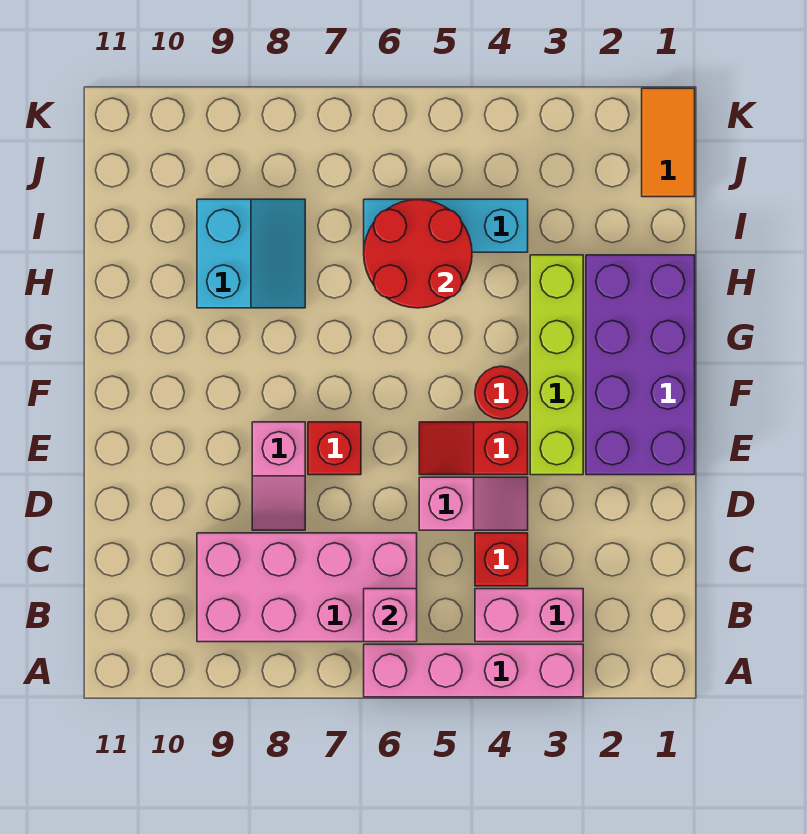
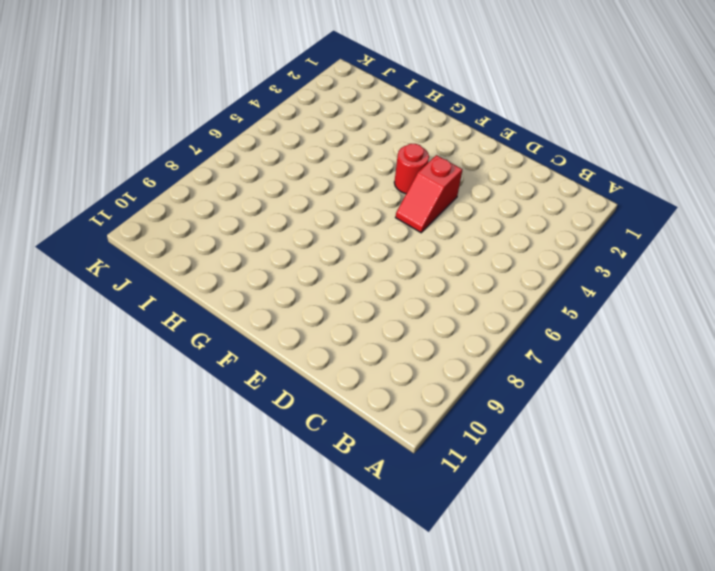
none -> pink brick A3:A6 level 1
none -> pink brick B3:B4 level 1
none -> pink brick B6:C9 level 1

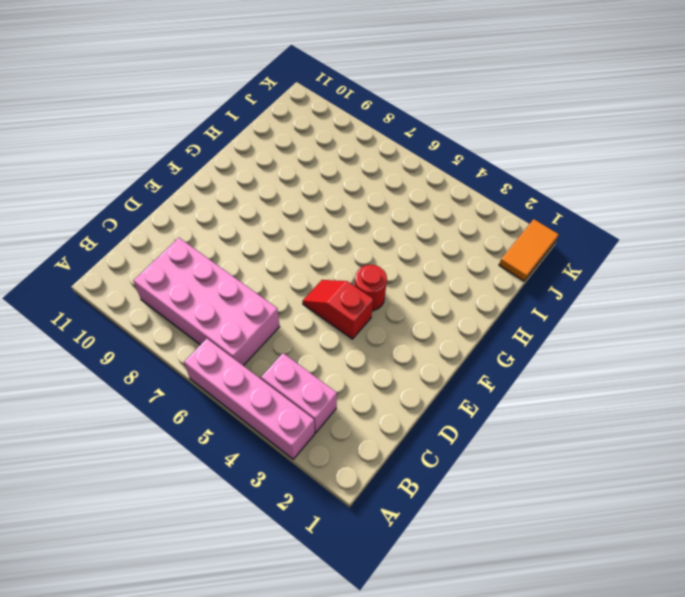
none -> red brick C4 level 1
none -> pink slope D4:D5 level 1 top 5
none -> pink slope D8:E8 level 1 top E

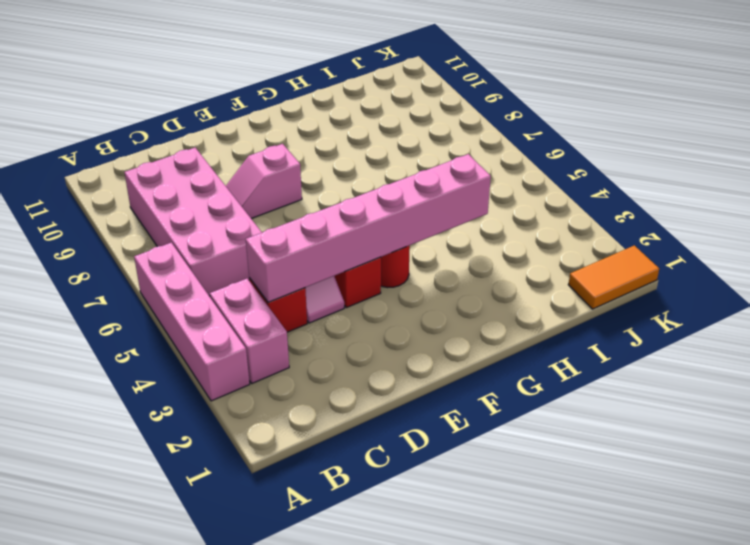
pink brick C4:H4 level 2 -> none
none -> purple brick E1:H2 level 1
none -> lime brick E3:H3 level 1
none -> red brick E7 level 1

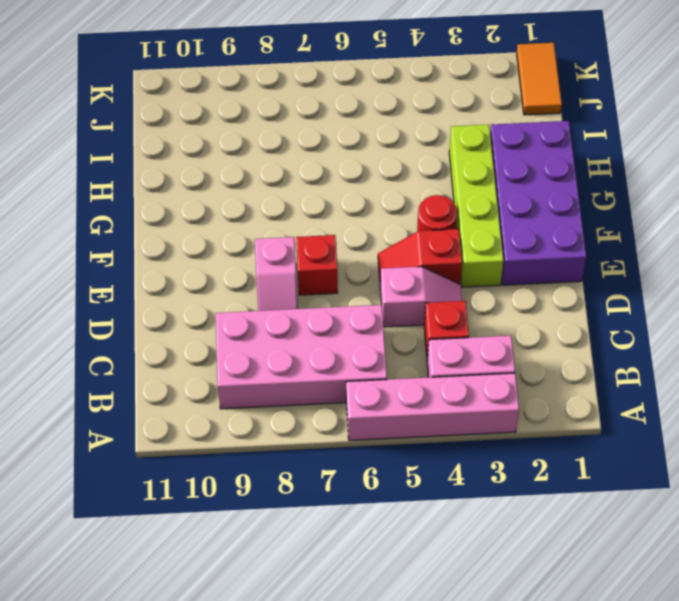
none -> cyan slope H8:I9 level 1 top 9
none -> cyan brick I4:I6 level 1
none -> pink brick B6 level 2

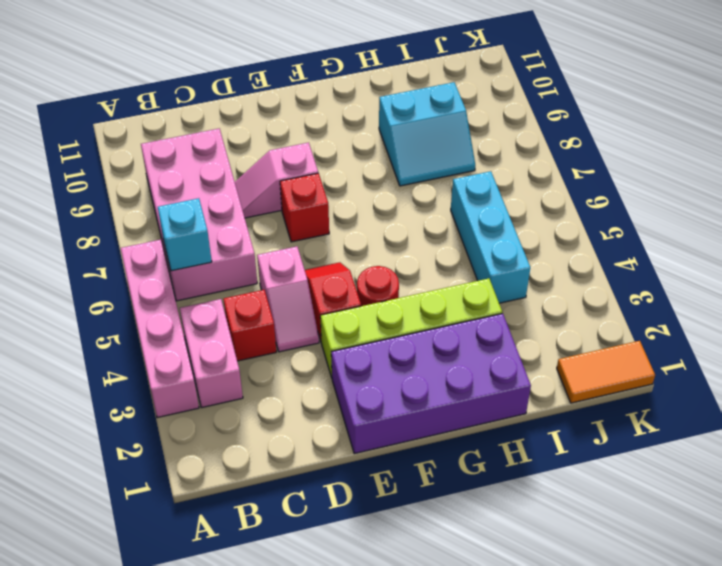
cyan brick B6 level 2 -> pink brick B6 level 2
none -> red round brick H5:I6 level 2

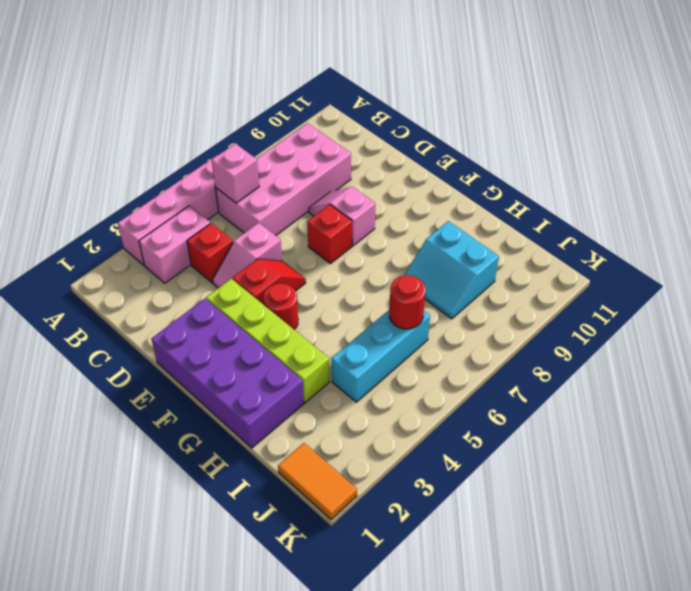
red round brick I6 level 2 -> red round brick H5:I6 level 2

